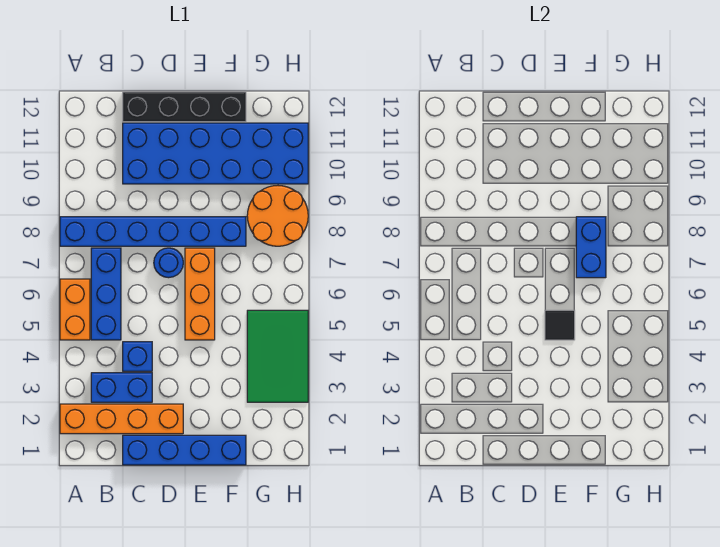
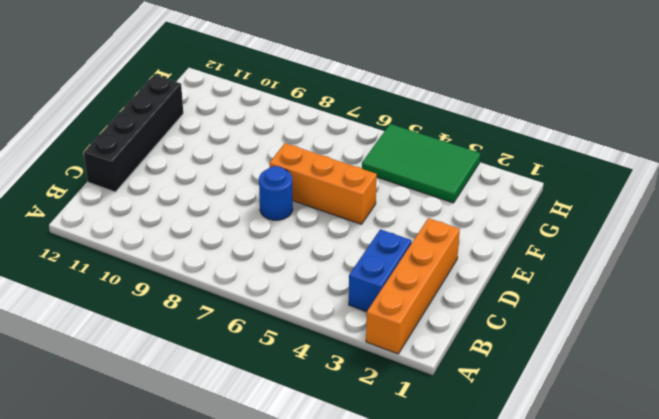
none -> orange brick A5:A6 level 1
none -> blue brick A8:F8 level 1
none -> blue brick B5:B7 level 1

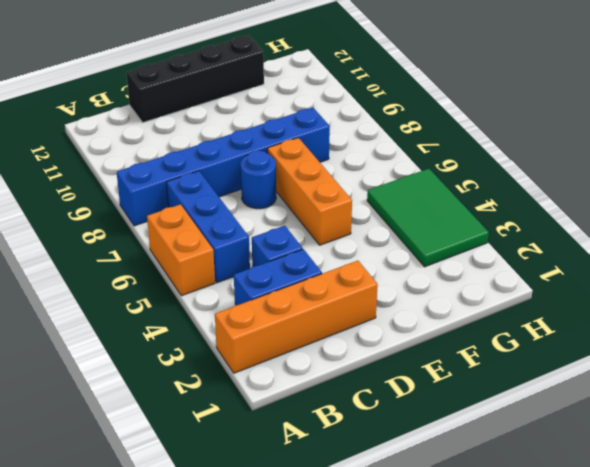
none -> blue brick C1:F1 level 1
none -> blue brick C10:H11 level 1
none -> orange round brick G8:H9 level 1

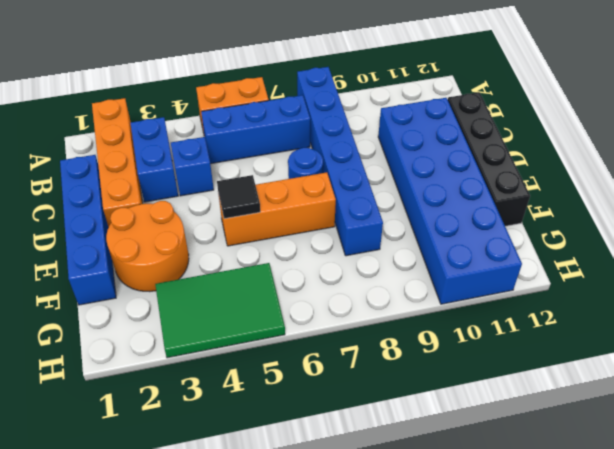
orange round brick E2:F3 level 1 -> orange round brick G8:H9 level 1
none -> blue brick F7:F8 level 2

